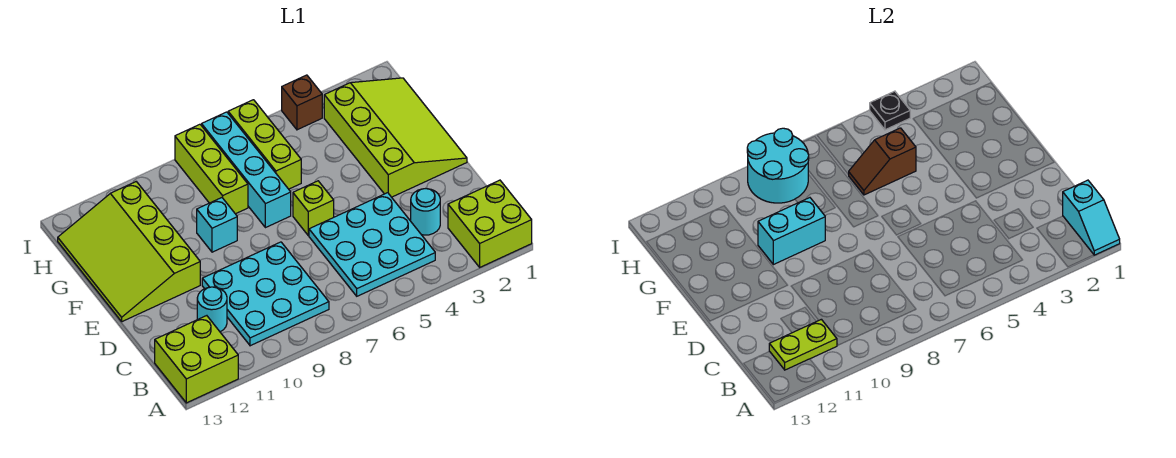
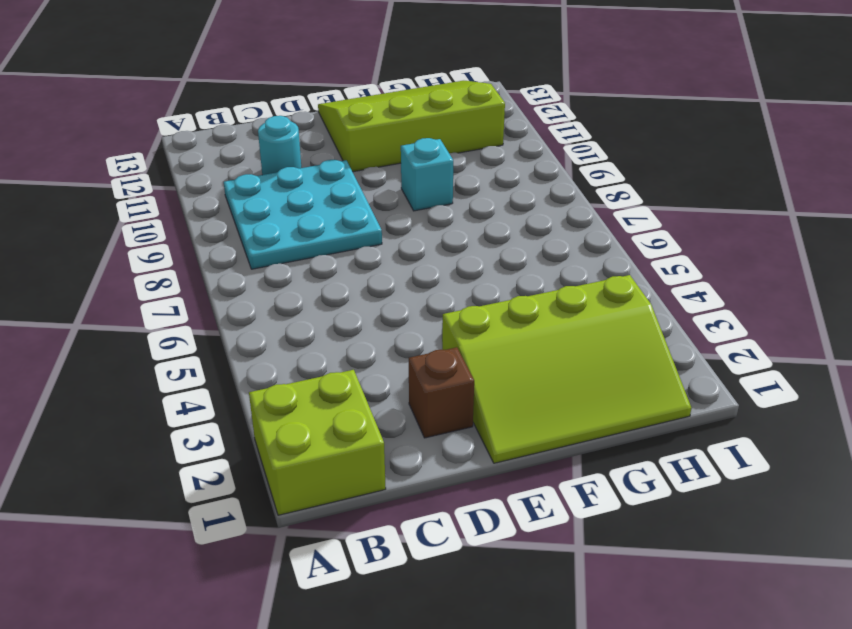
brown brick D2 level 1 -> brown brick I4 level 1
none -> lime brick A12:B13 level 1
none -> cyan plate B4:D6 level 1
none -> cyan round brick C3 level 1

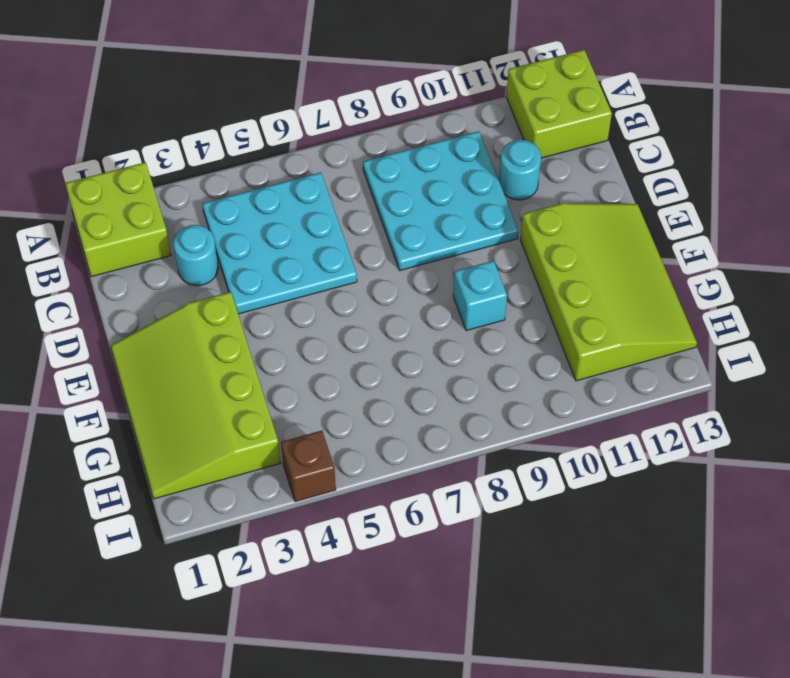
none -> lime brick E6 level 1
none -> cyan brick F7:I7 level 1
none -> lime brick G6:I6 level 1

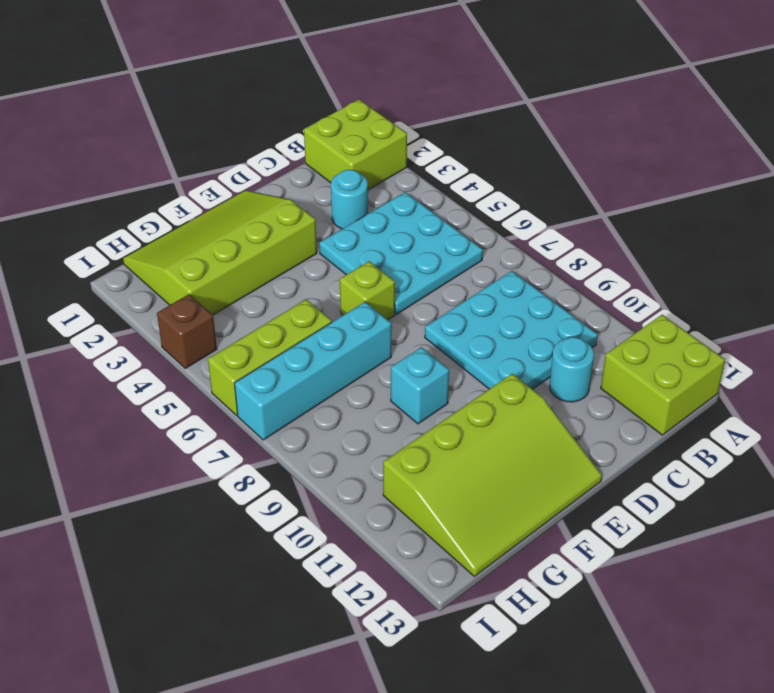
none -> lime brick G8:I8 level 1
none -> cyan slope A1:B1 level 2 top B
none -> lime plate B11:B12 level 2

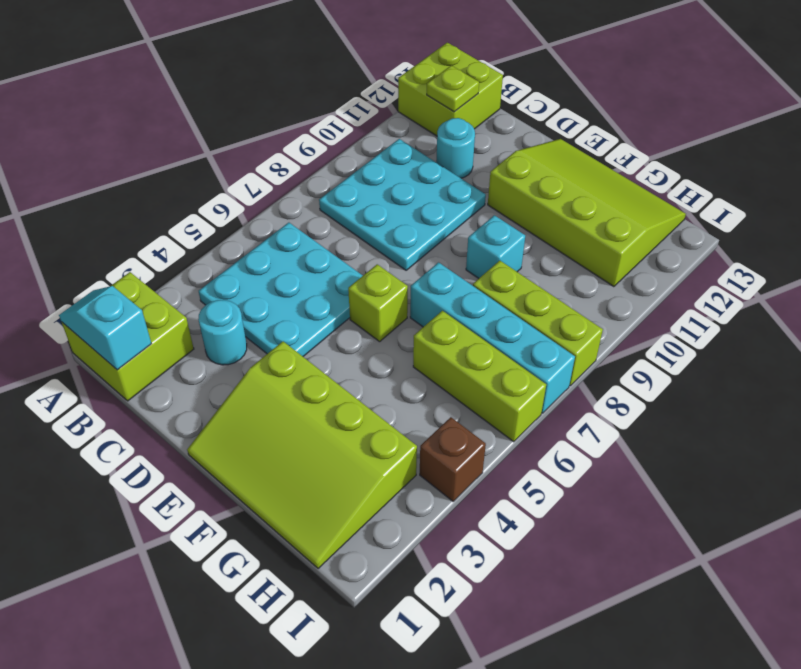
lime plate B12 level 2 -> lime plate B11:B12 level 2
none -> cyan brick F9:F10 level 2
none -> brown slope G5:G6 level 2 top 5
none -> cyan round brick H8:I9 level 2

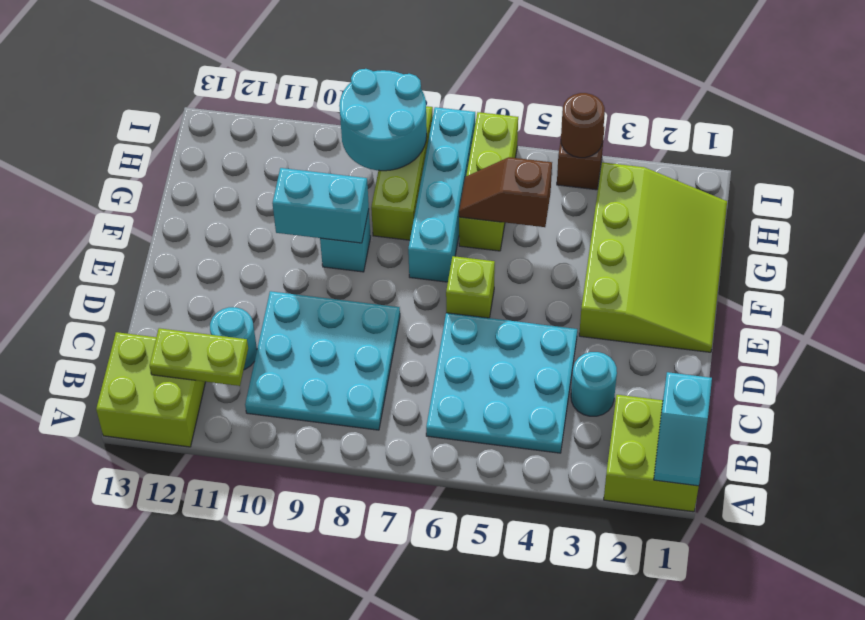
brown round brick I4 level 2 -> black plate I4 level 2
none -> lime slope E11:H13 level 1 top 11

